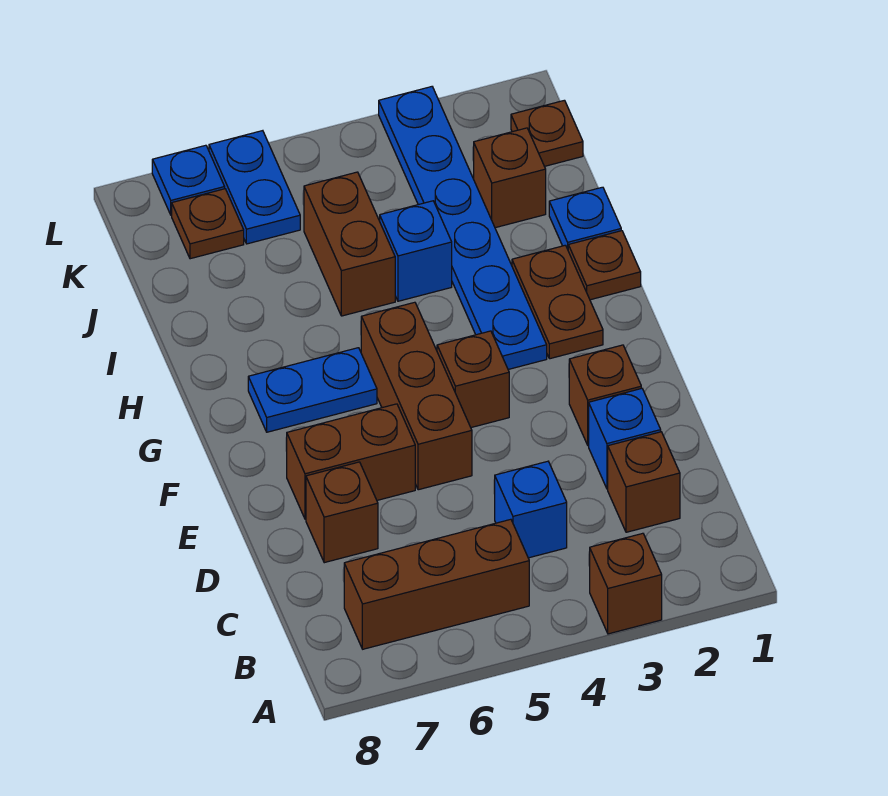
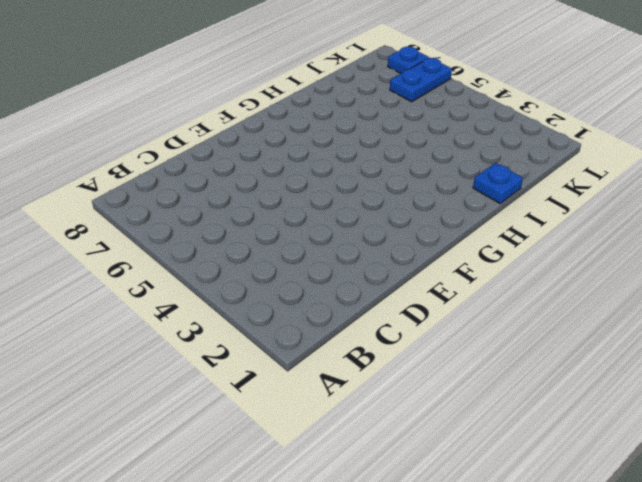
none -> brown brick A3 level 1
none -> brown brick B5:B7 level 1
none -> brown brick C2 level 1

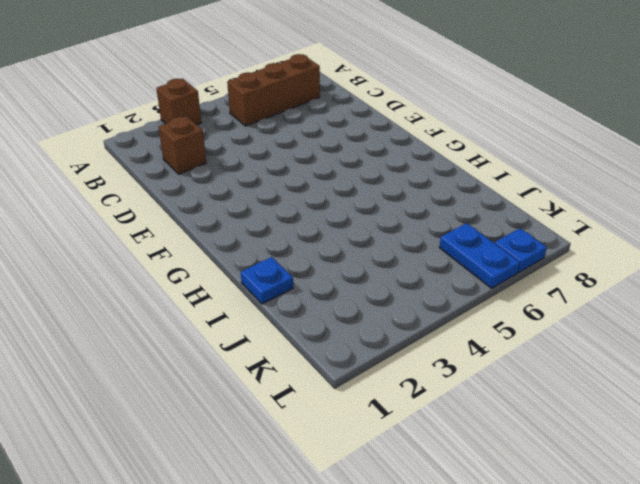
none -> blue brick C4 level 1
none -> blue brick D2 level 1
none -> brown brick D7 level 1

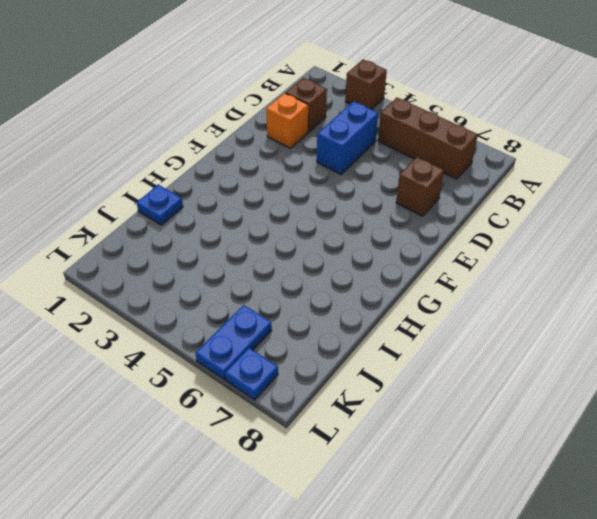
blue brick C4:D4 level 1 -> blue brick C4 level 1
orange brick D2 level 1 -> blue brick D2 level 1
none -> brown brick E2 level 1
none -> brown brick E5:G5 level 1
none -> brown brick E6:E7 level 1

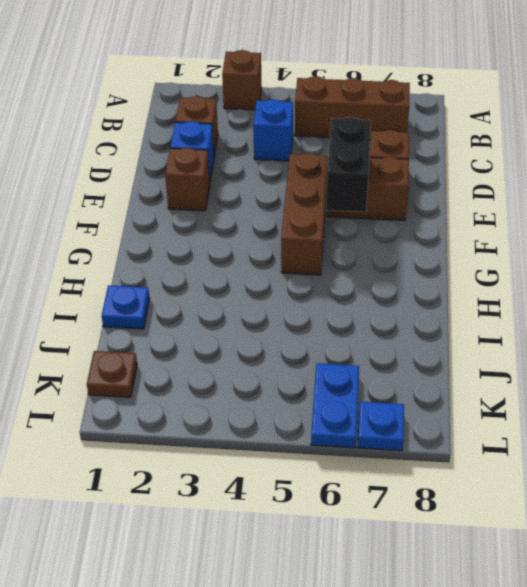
black brick E6:F6 level 2 -> none
none -> brown brick F4 level 1
none -> brown plate G2:H2 level 1
none -> blue plate G3:L3 level 1

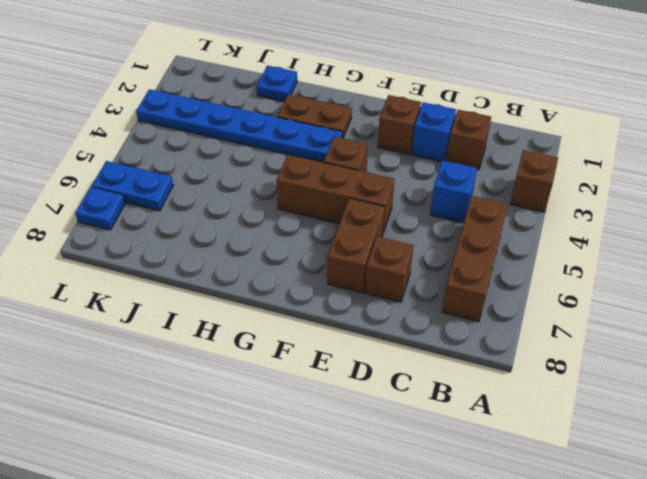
none -> blue plate G6:G7 level 1
none -> brown plate H1 level 1
none -> blue brick I4 level 1

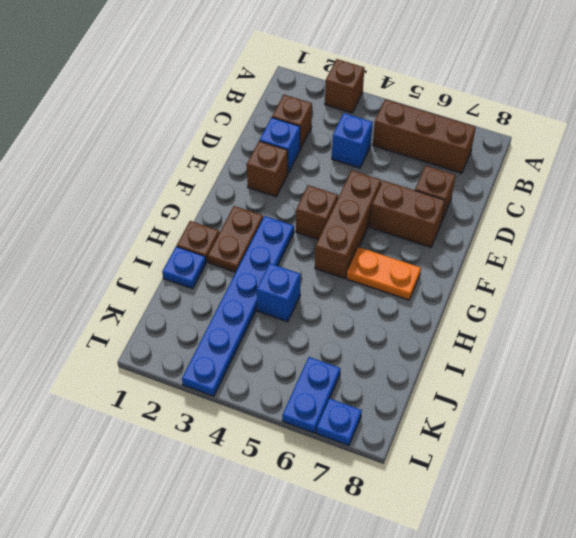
orange plate G6:G7 level 1 -> blue plate G6:G7 level 1
none -> brown brick I5:J5 level 1
none -> brown brick J2 level 1
none -> brown plate K1 level 1

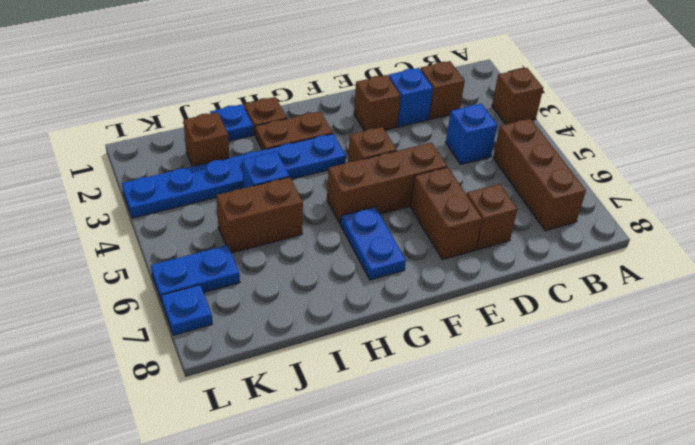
none -> brown plate K1 level 1
none -> brown plate K7 level 1

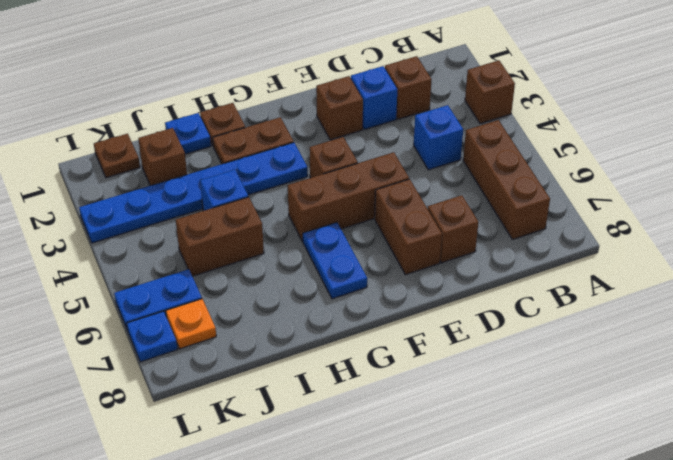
orange plate K7 level 1 -> brown plate K7 level 1

